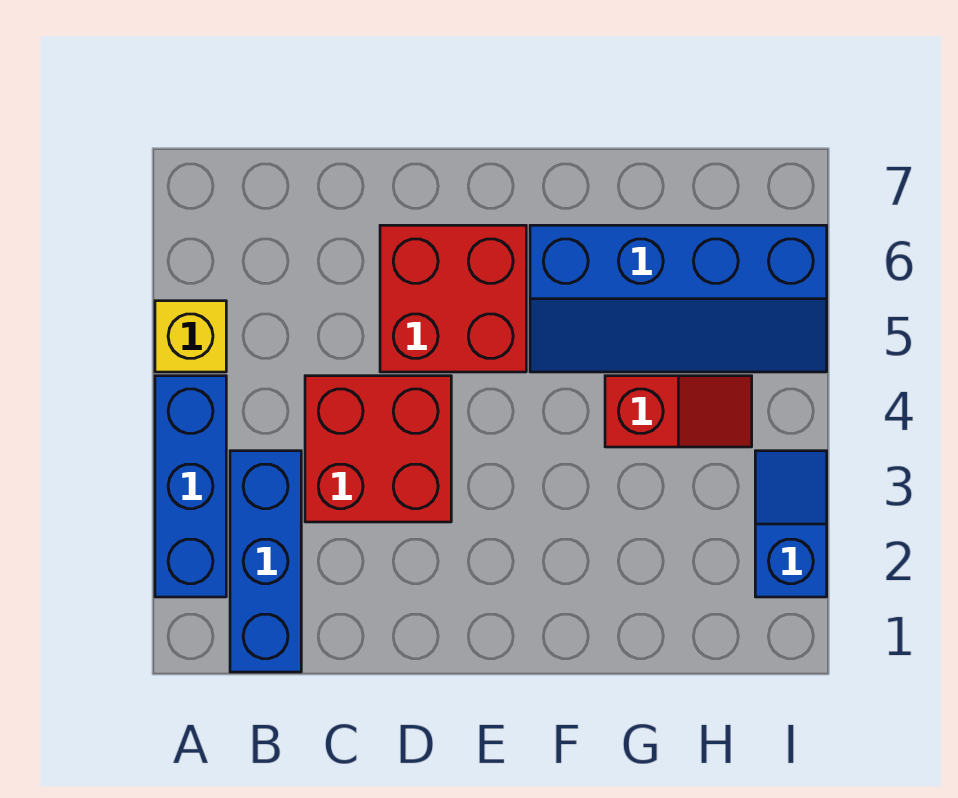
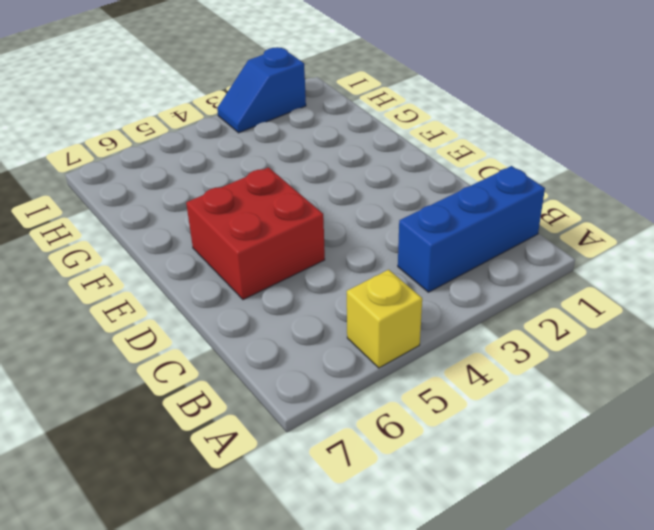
none -> blue brick A2:A4 level 1
none -> red brick C3:D4 level 1

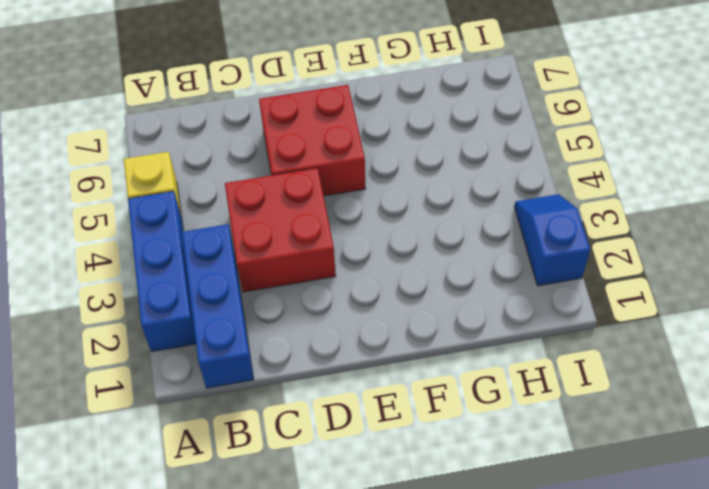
none -> blue slope F5:I6 level 1 top 6
none -> red slope G4:H4 level 1 top G

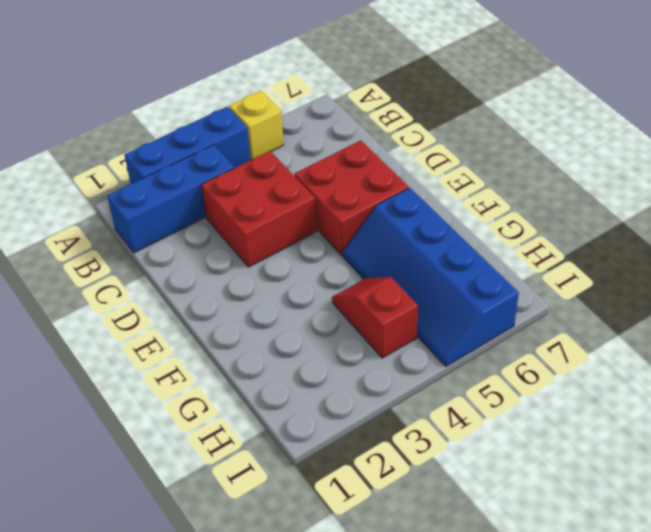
red slope G4:H4 level 1 top H -> red slope G4:H4 level 1 top G
none -> blue slope I2:I3 level 1 top 2

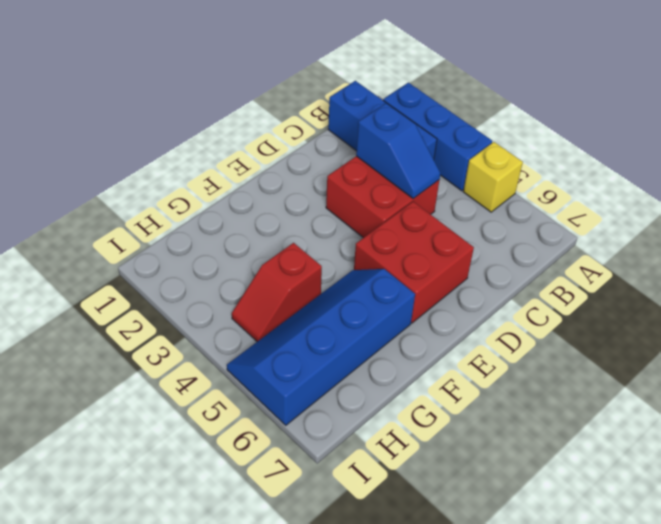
blue slope C3:C4 level 2 top 3 -> blue slope I2:I3 level 1 top 2

